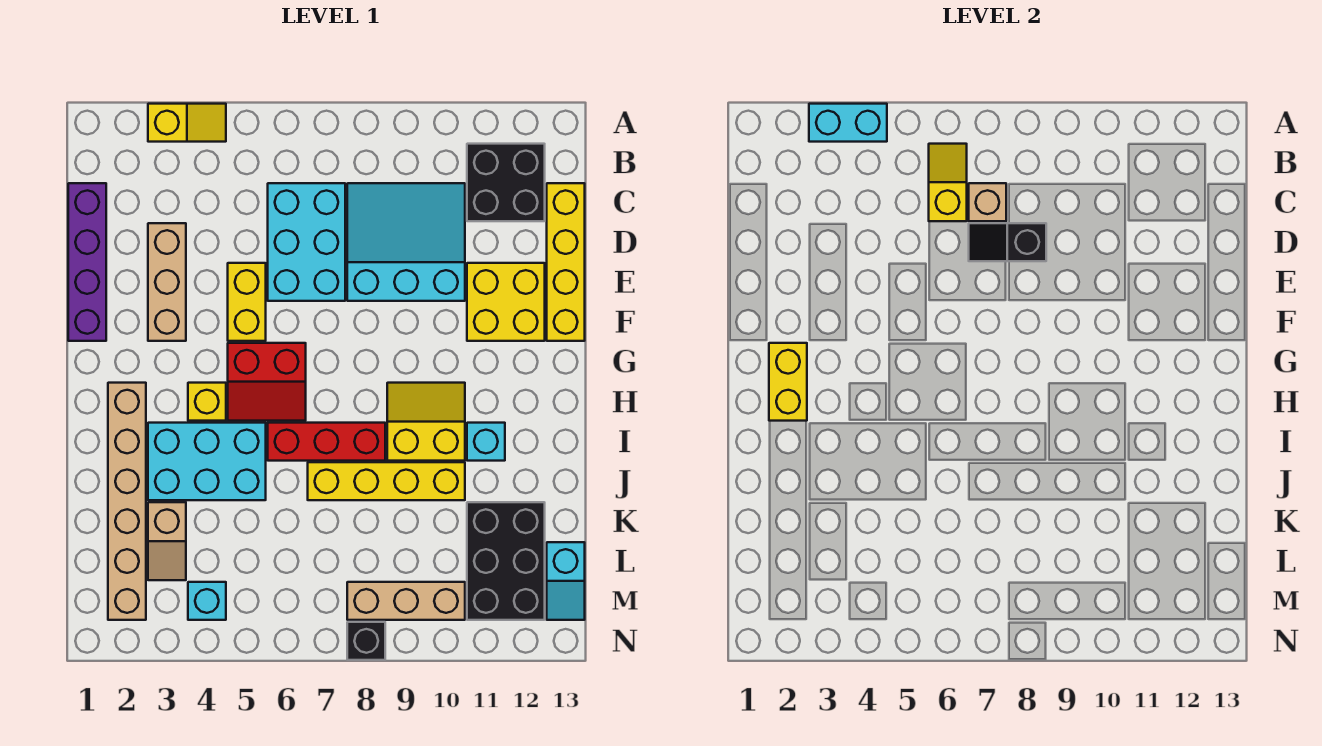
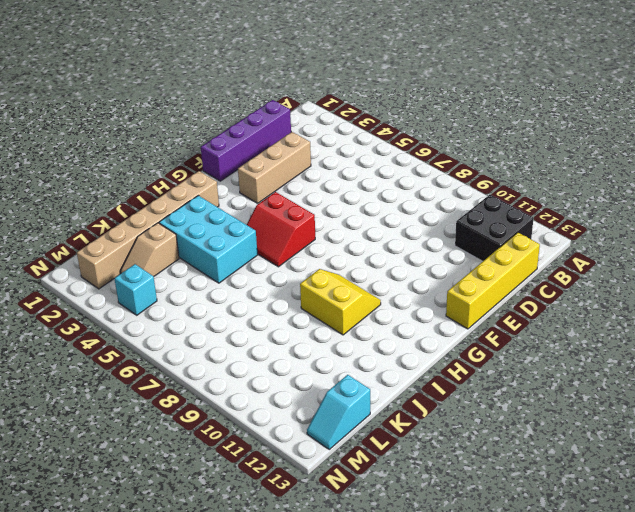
none -> yellow slope A3:A4 level 1 top 3
none -> cyan brick C6:E7 level 1
none -> cyan slope C8:E10 level 1 top E

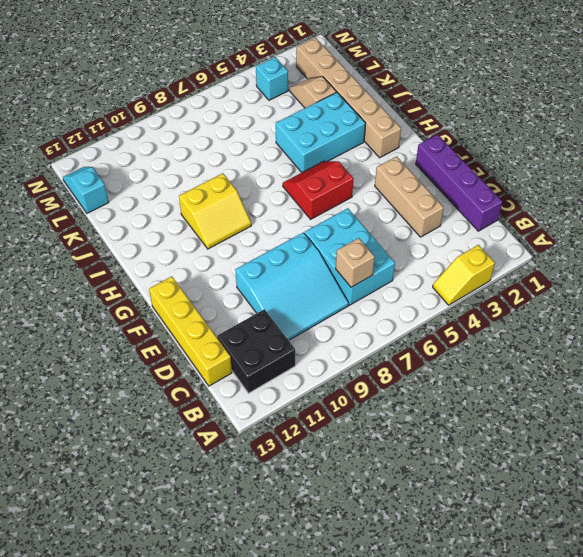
none -> yellow brick E5:F5 level 1
none -> yellow brick E11:F12 level 1
none -> yellow brick H4 level 1

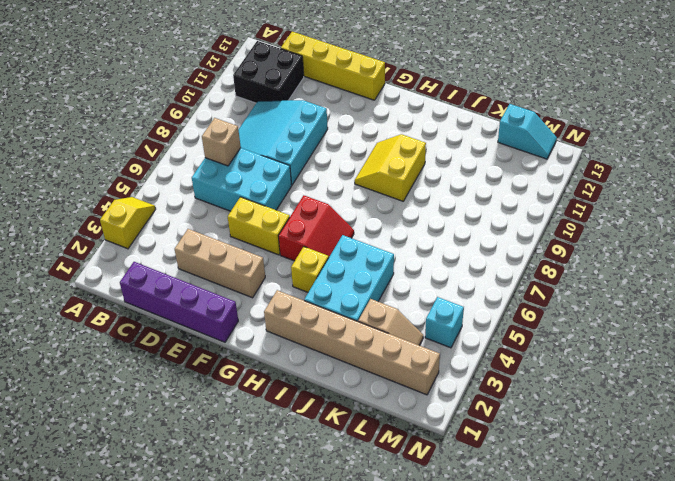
none -> yellow brick E11:F12 level 1
none -> red brick I6:I8 level 1
none -> cyan brick I11 level 1

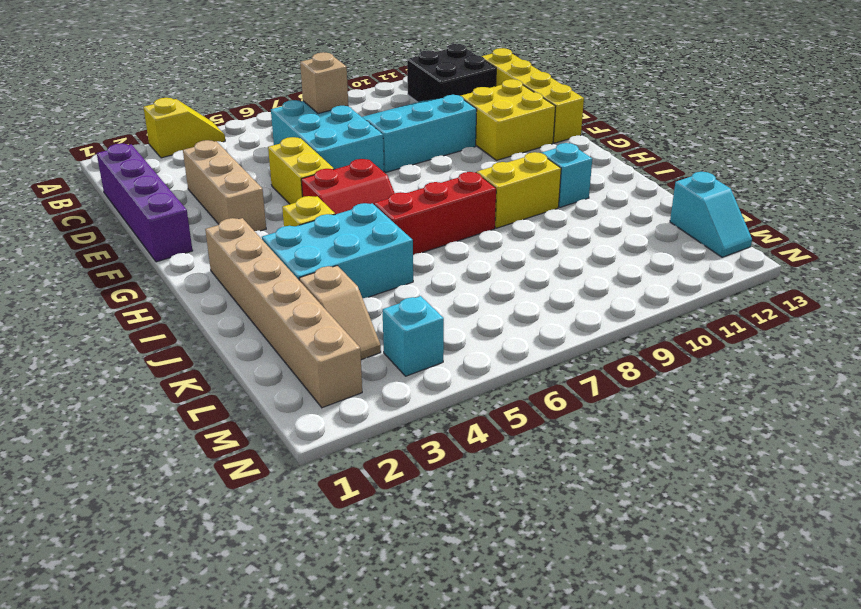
none -> yellow brick J7:J10 level 1
none -> black brick K11:M12 level 1
none -> tan brick M8:M10 level 1

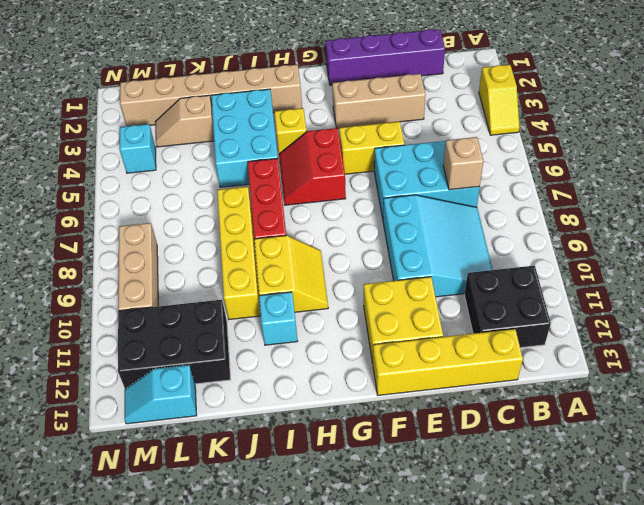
none -> black brick N8 level 1
none -> cyan brick A3:A4 level 2
none -> yellow slope B6:C6 level 2 top C

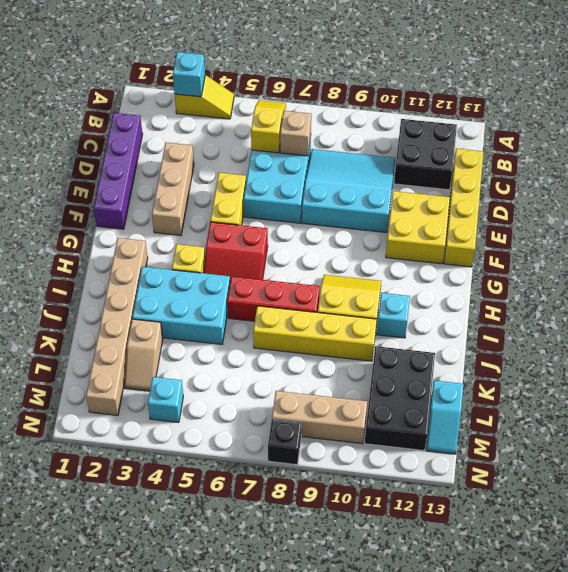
cyan brick A3 level 2 -> cyan brick A3:A4 level 2
none -> black slope D7:D8 level 2 top 8
none -> yellow brick G2:H2 level 2

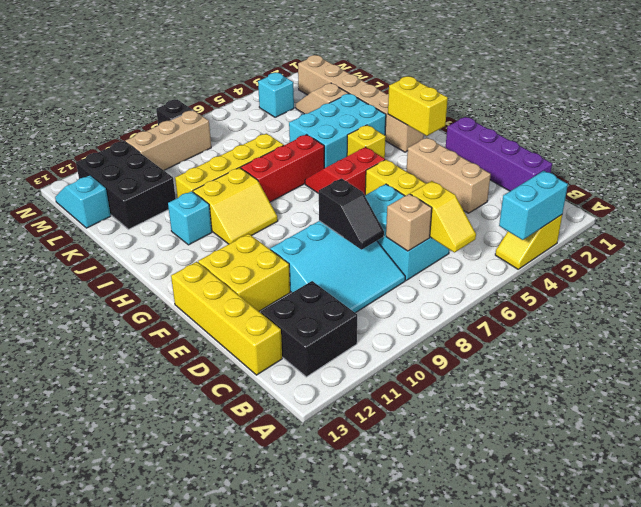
black slope D8:E8 level 2 top E -> black slope D7:D8 level 2 top 8

